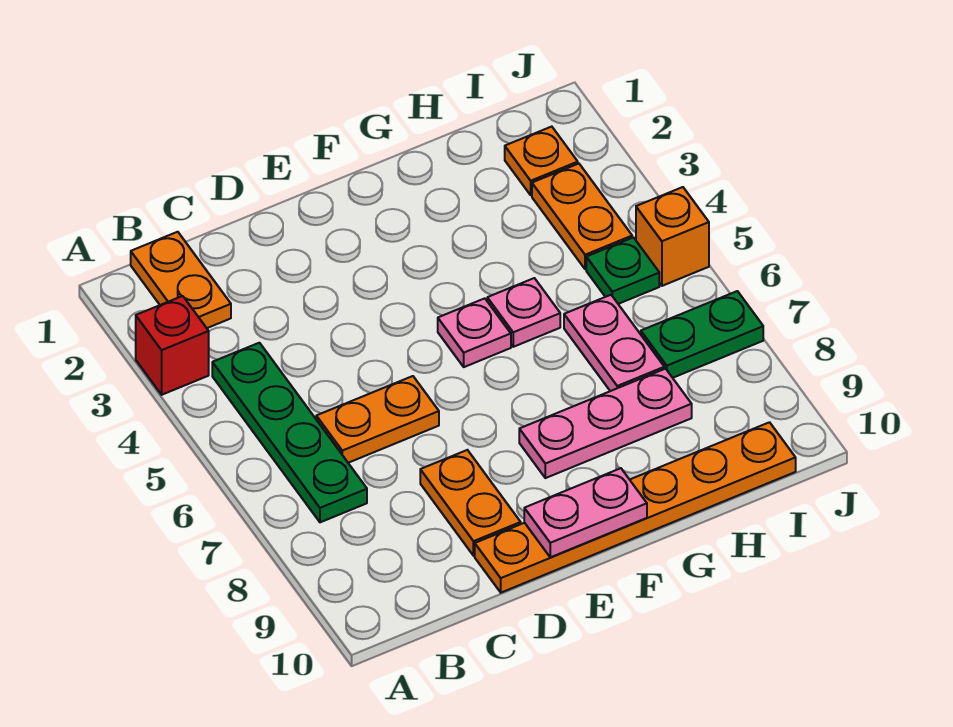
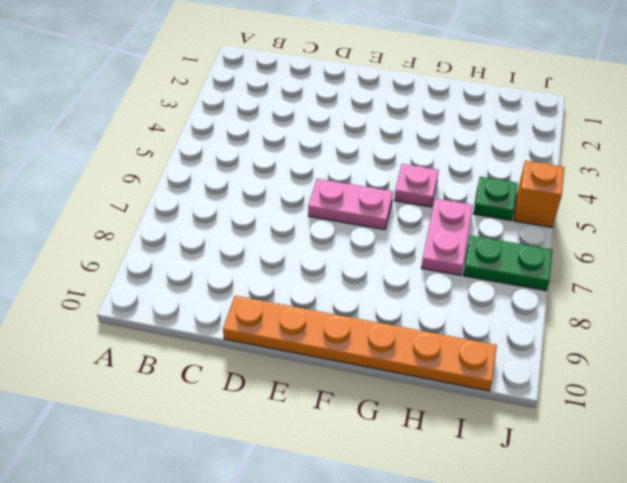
pink plate E6:F6 level 1 -> pink plate E10:F10 level 2
none -> red brick A3 level 1
none -> orange plate B1:B2 level 1
none -> green plate B4:B7 level 1

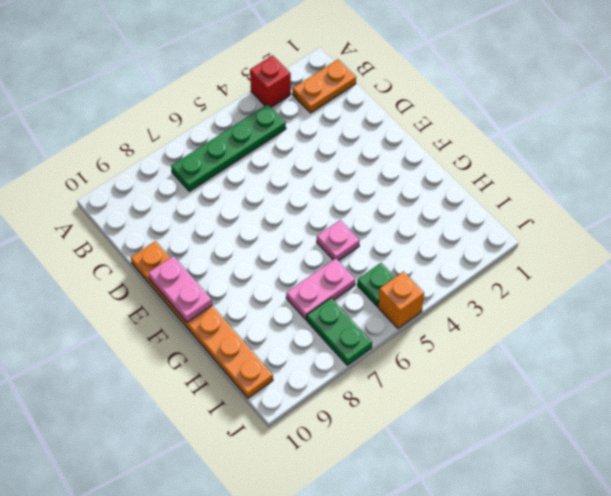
none -> orange plate C6:D6 level 1
none -> orange plate D8:D9 level 1
none -> pink plate F5 level 1

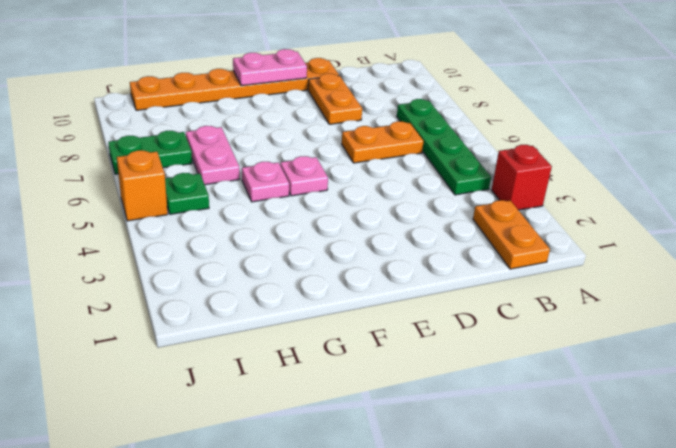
none -> pink plate F8:H8 level 1
none -> orange plate I2 level 1
none -> orange plate I3:I4 level 1

